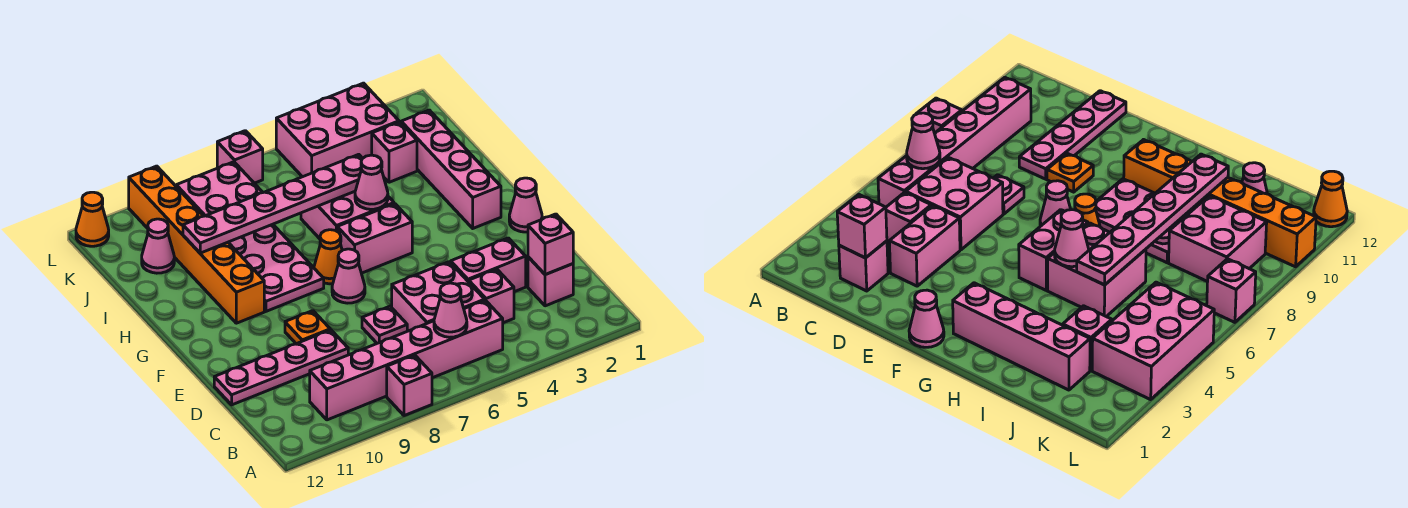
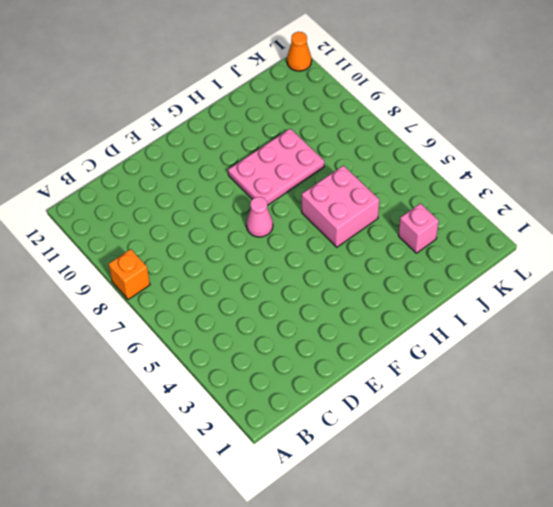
orange brick A8 level 1 -> pink brick A8 level 1
none -> pink brick B5:B10 level 1
none -> pink brick C2 level 1
none -> pink brick C4 level 1

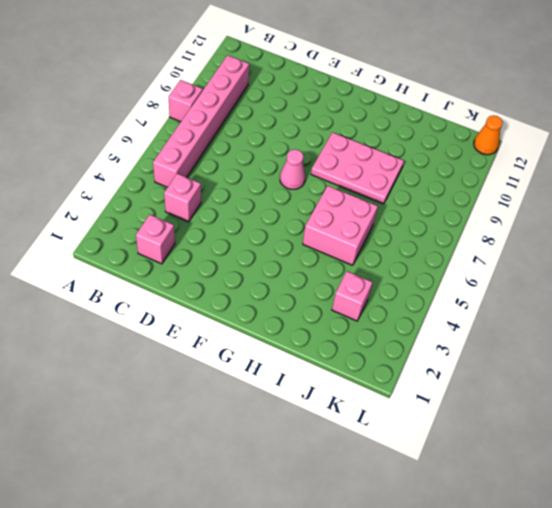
none -> pink brick C5:D6 level 1
none -> pink brick D3:D4 level 1
none -> pink plate D7 level 1

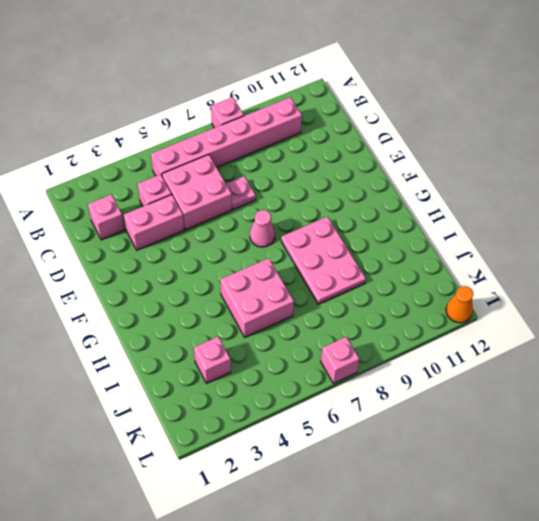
none -> pink plate D9:D12 level 1
none -> orange plate E9 level 1
none -> pink cone F1 level 1

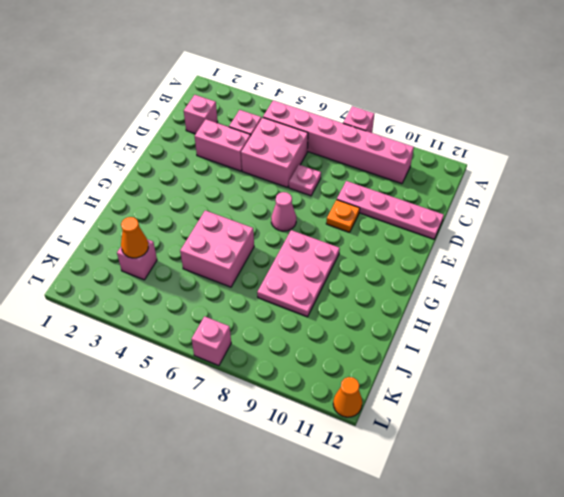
orange cone J3 level 2 -> orange cone G7 level 1
none -> pink cone F1 level 1
none -> pink brick G2:J2 level 1
none -> pink brick G5:G6 level 1

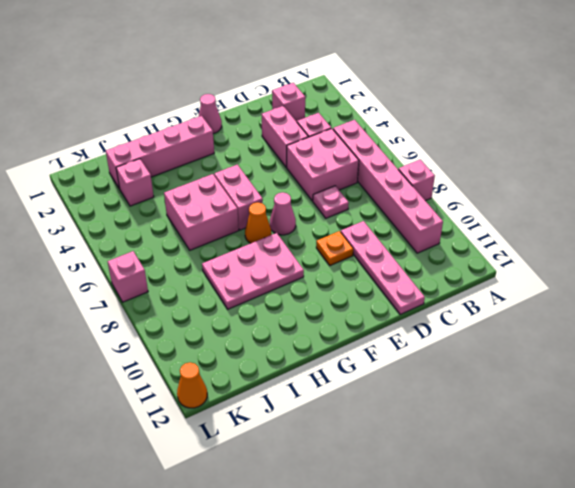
none -> orange brick G10:L10 level 1
none -> pink brick J8:K9 level 1
none -> pink cone J11 level 1

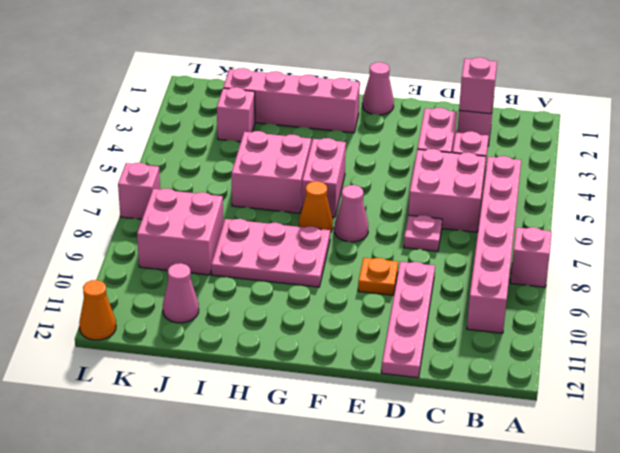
none -> orange brick G10:L10 level 1
none -> pink brick K3:L5 level 1
none -> pink cone B6 level 2

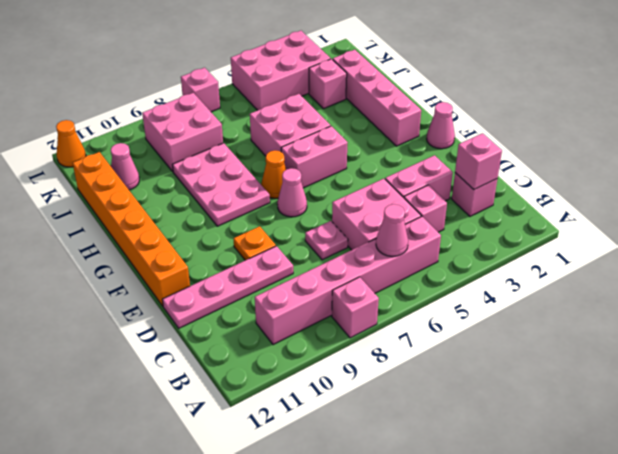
orange brick E12:J12 level 1 -> orange brick G10:L10 level 1
none -> pink cone H5 level 2
none -> pink plate I5:I10 level 2

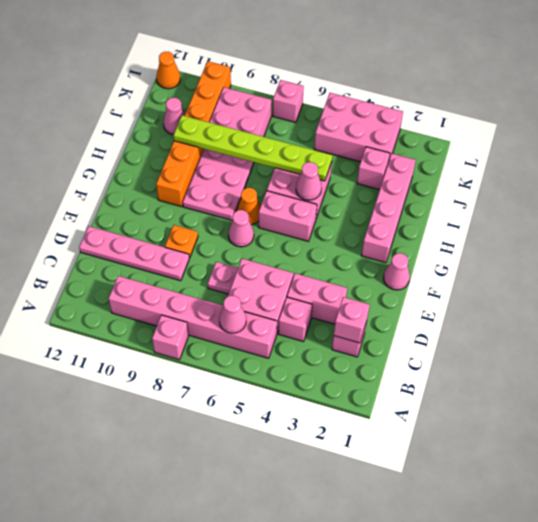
lime plate I5:I10 level 2 -> pink plate I5:I10 level 2

